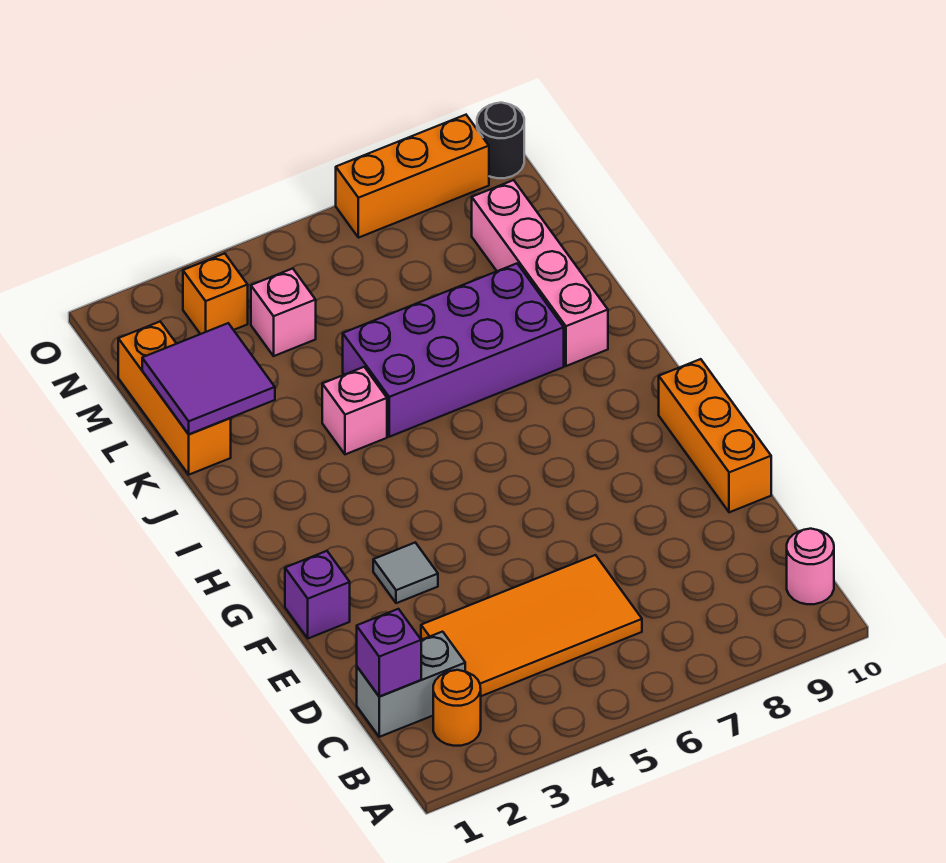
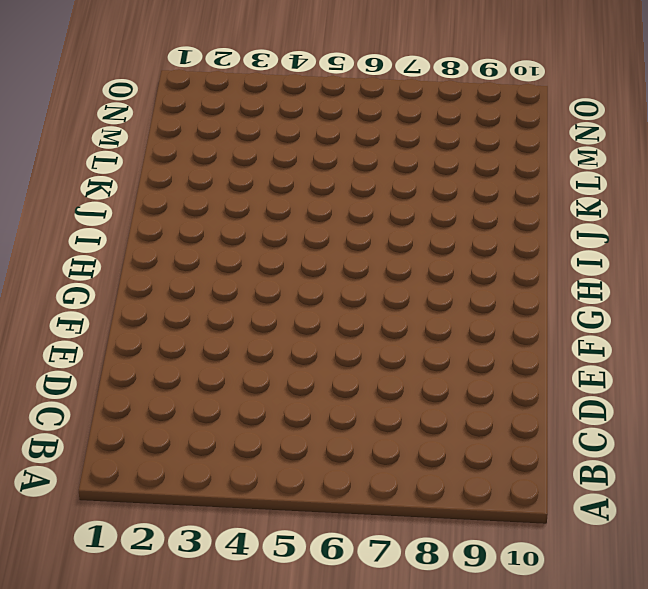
none -> orange round brick B2 level 1
none -> pink round brick B10 level 1
none -> grey brick C1:C2 level 1

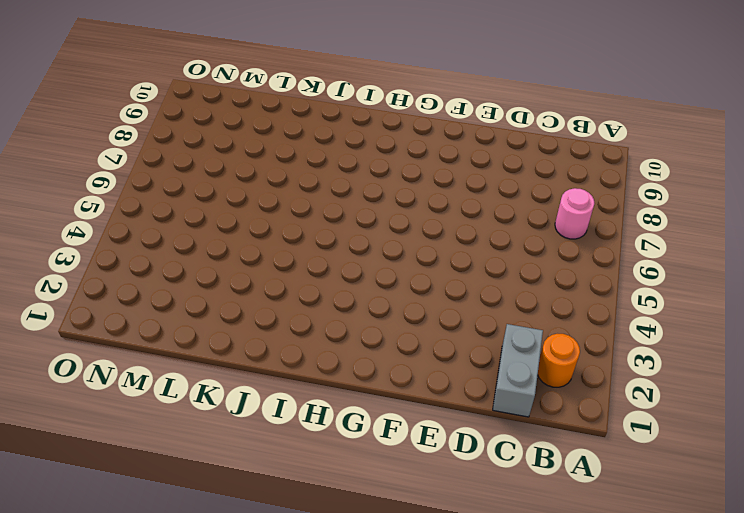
pink round brick B7 level 1 -> pink round brick B10 level 1
none -> orange tile C3:D6 level 1
none -> orange brick E10:G10 level 1
none -> purple brick F1 level 1

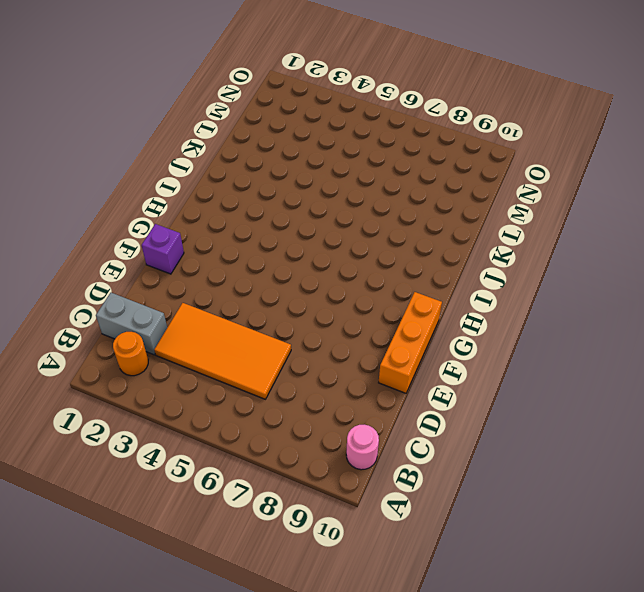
none -> grey tile F3 level 1
none -> pink brick J4 level 1
none -> purple brick J5:K8 level 1

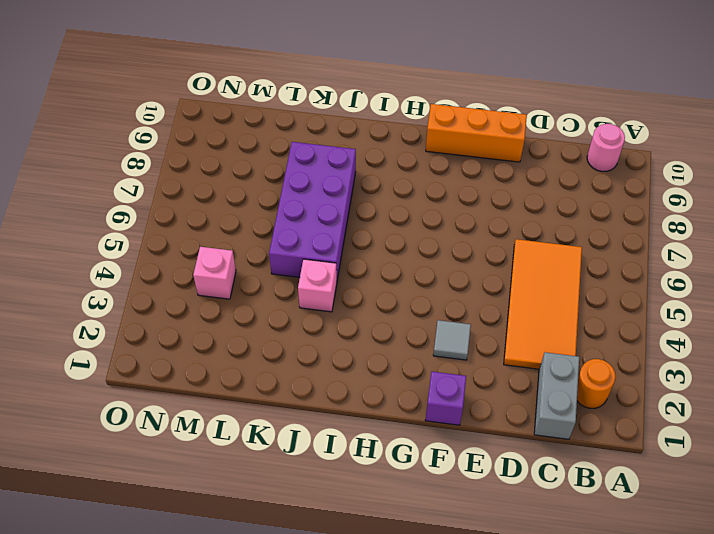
none -> pink brick J9:M9 level 1
none -> orange brick K1:M1 level 1
none -> orange brick N3 level 1

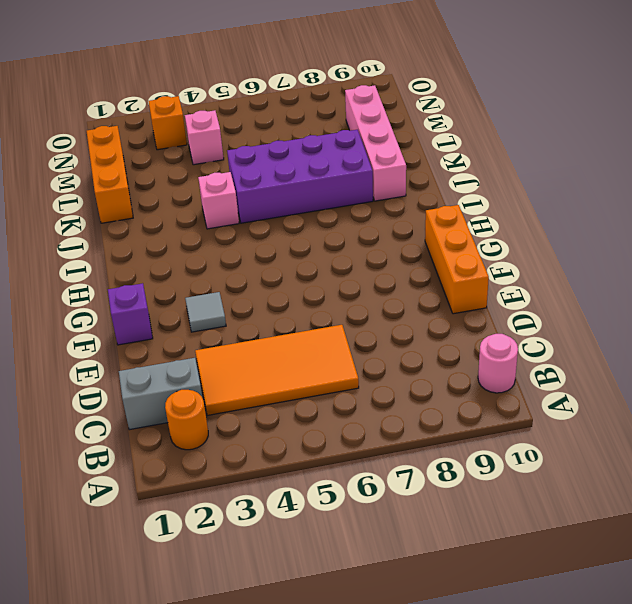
none -> orange brick O7:O9 level 1
none -> black round brick O10 level 1
none -> purple brick C1 level 2

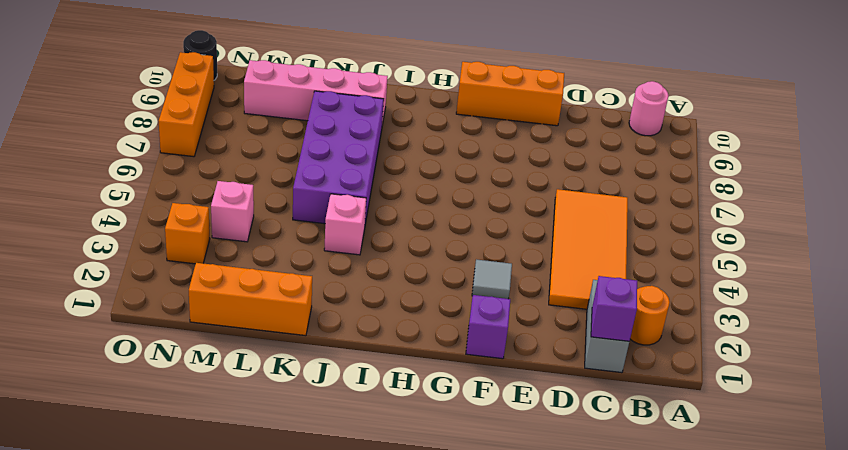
none -> purple tile K1:L2 level 2

